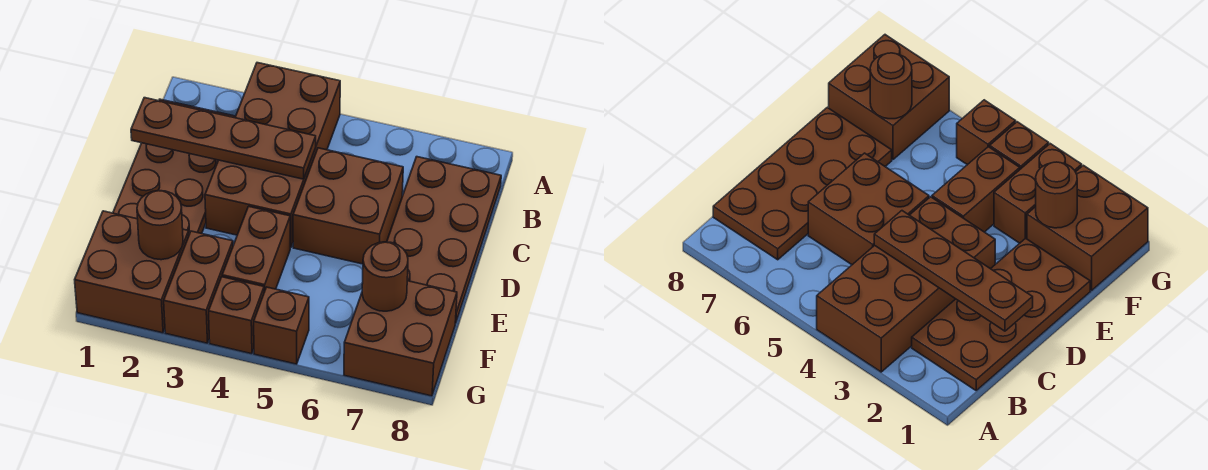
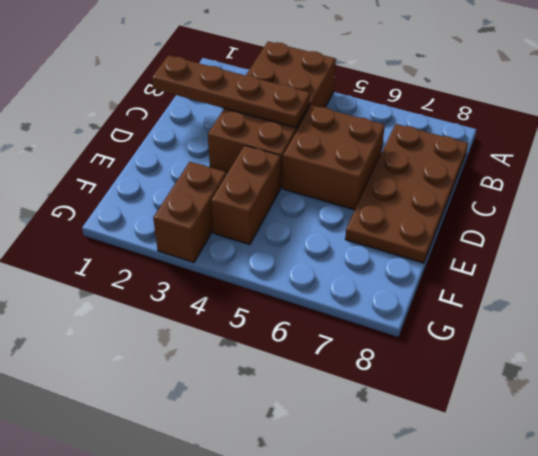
none -> brown plate B1:E2 level 1
none -> brown brick F1:G2 level 1
none -> brown brick F7:G8 level 1

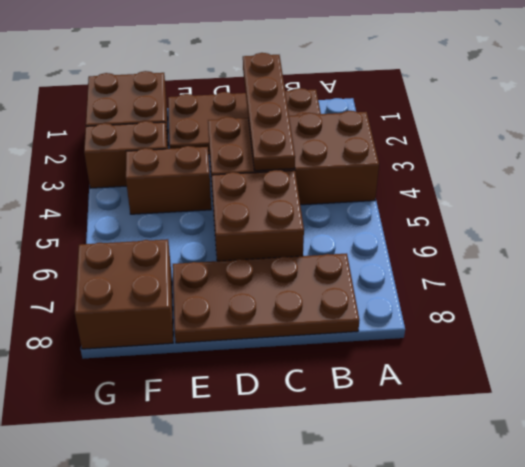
none -> brown brick G4 level 1
none -> brown brick G5 level 1
none -> brown round brick F2 level 2

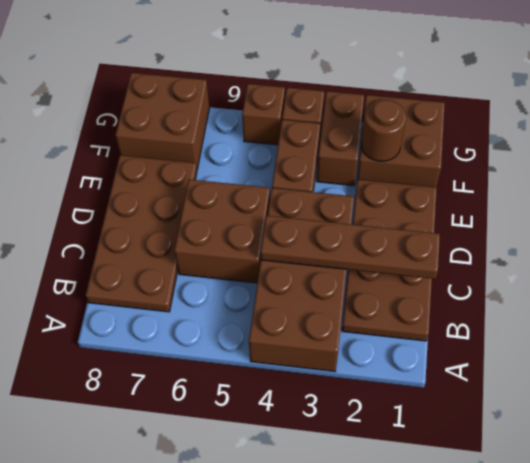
none -> brown round brick F7 level 2

